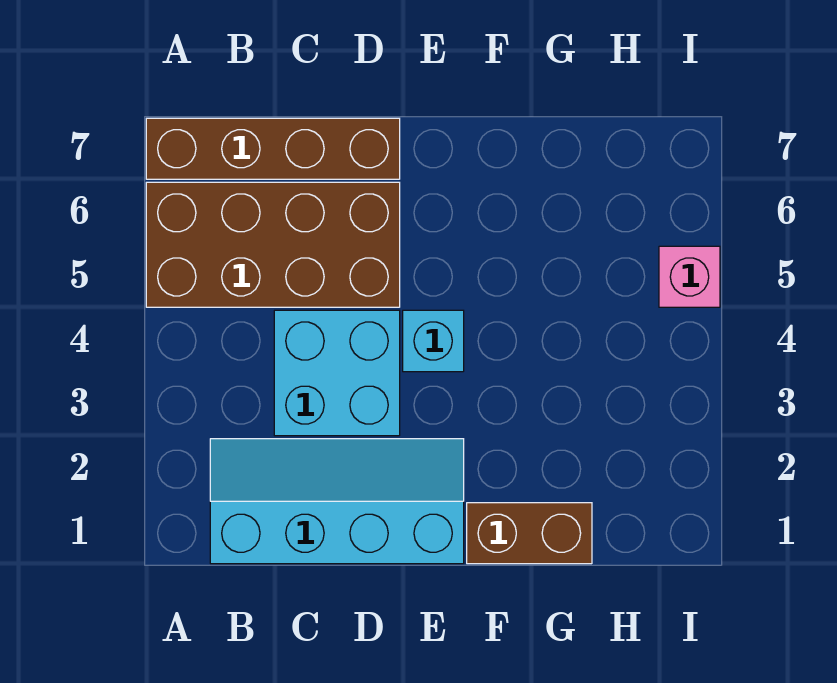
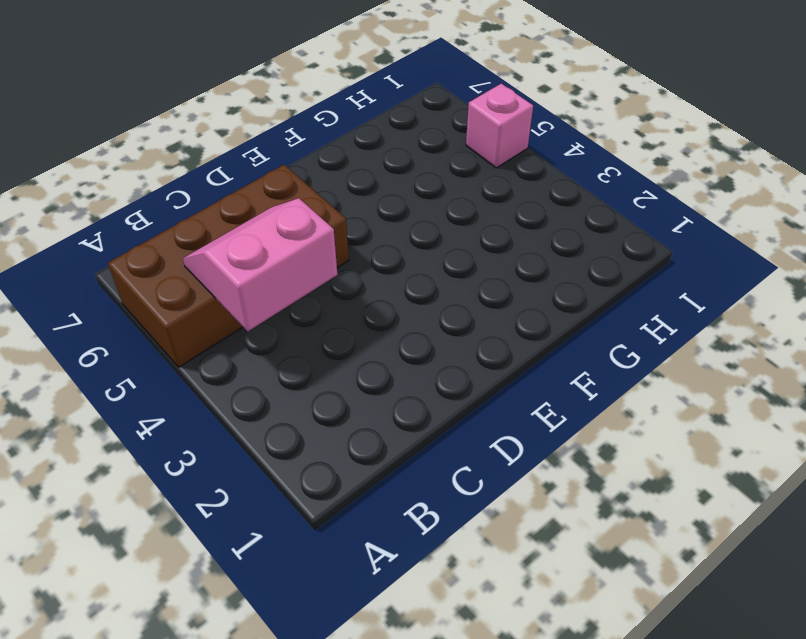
pink slope B4:C5 level 2 top 4 -> none
none -> brown brick A7:D7 level 1
none -> cyan slope B1:E2 level 1 top 1

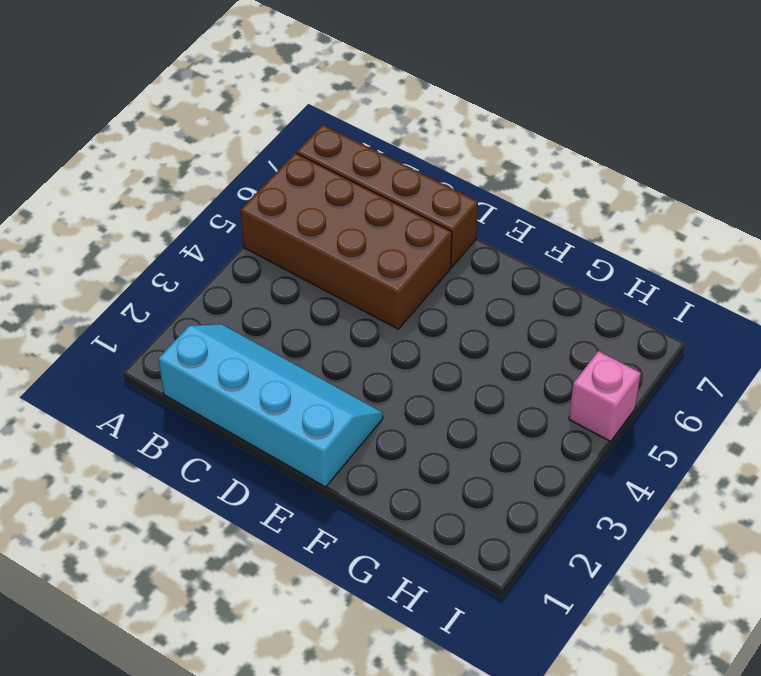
none -> cyan brick C3:D4 level 1
none -> cyan brick E4 level 1

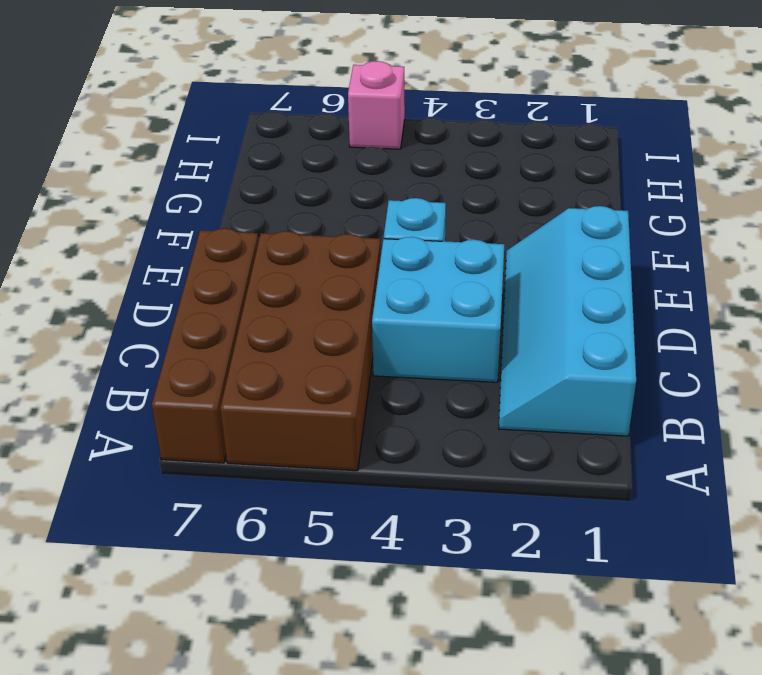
none -> brown brick F1:G1 level 1

